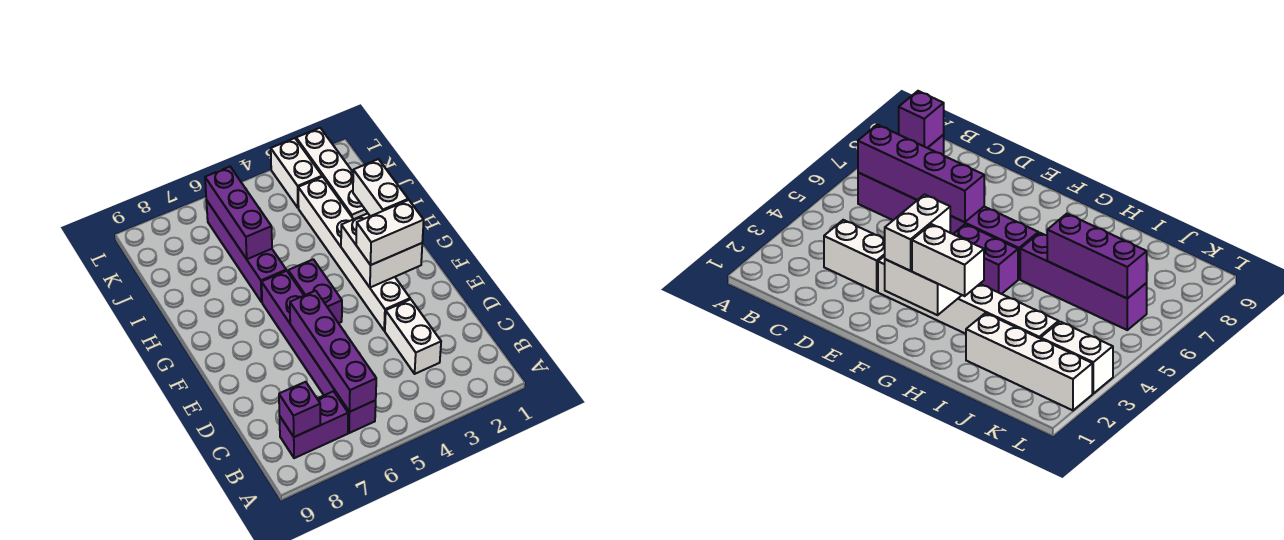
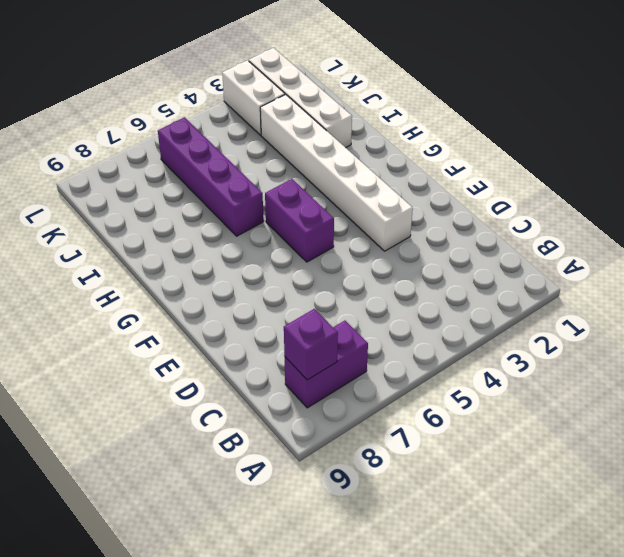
none -> purple brick B6:G6 level 1
none -> white brick C3:D3 level 1
none -> purple brick B6:E6 level 2

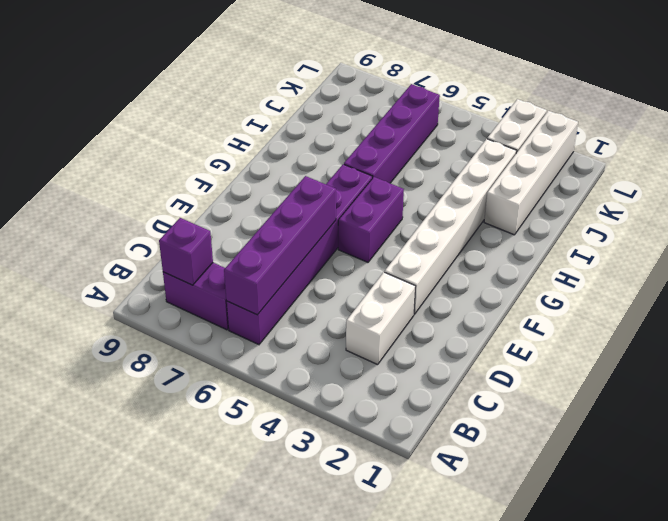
none -> white brick F2:G3 level 2
none -> purple brick I6:K6 level 2
none -> white brick F2:F3 level 3

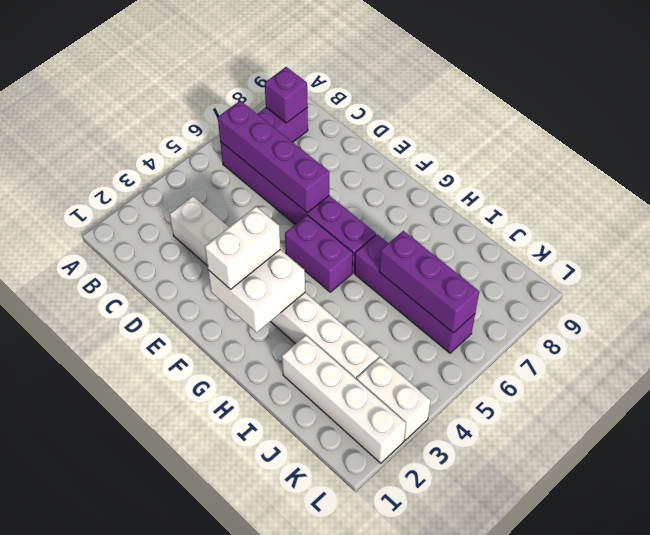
none -> white brick G2:H2 level 3

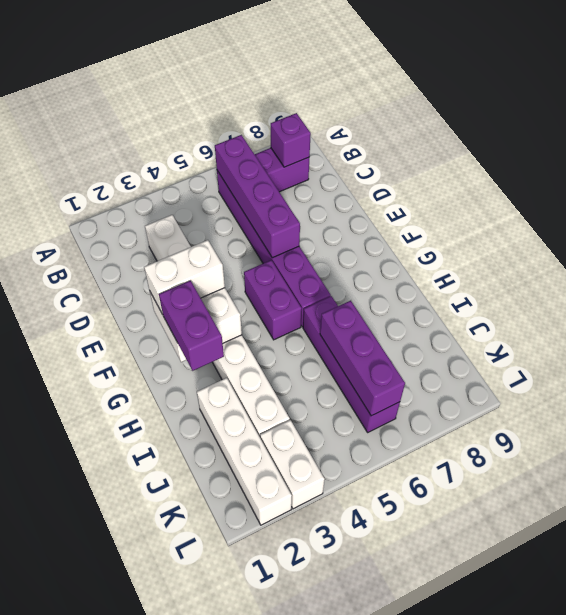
purple brick G2:H2 level 3 -> white brick G2:H2 level 3

